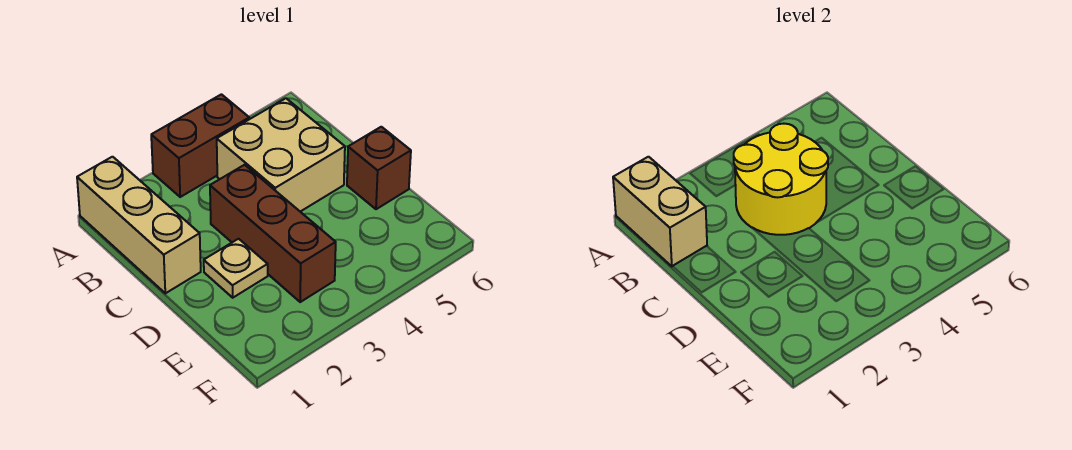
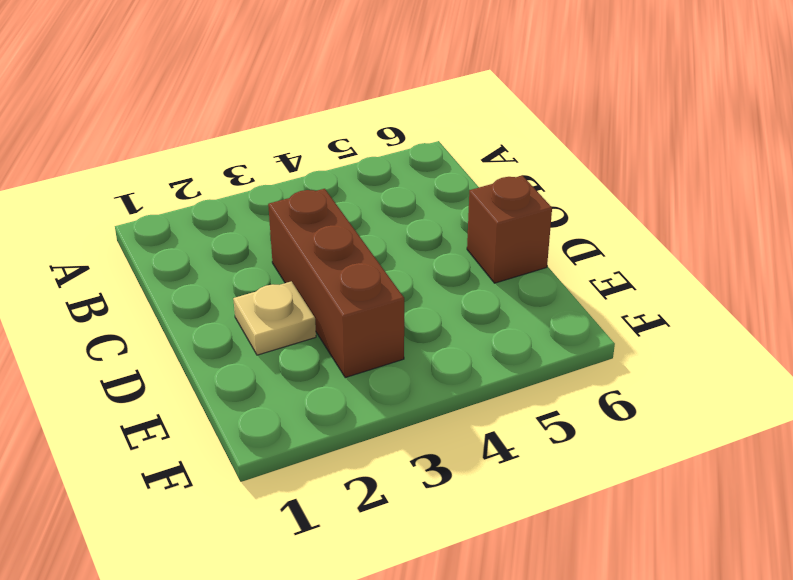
none -> tan brick A1:C1 level 1
none -> brown brick A3:A4 level 1

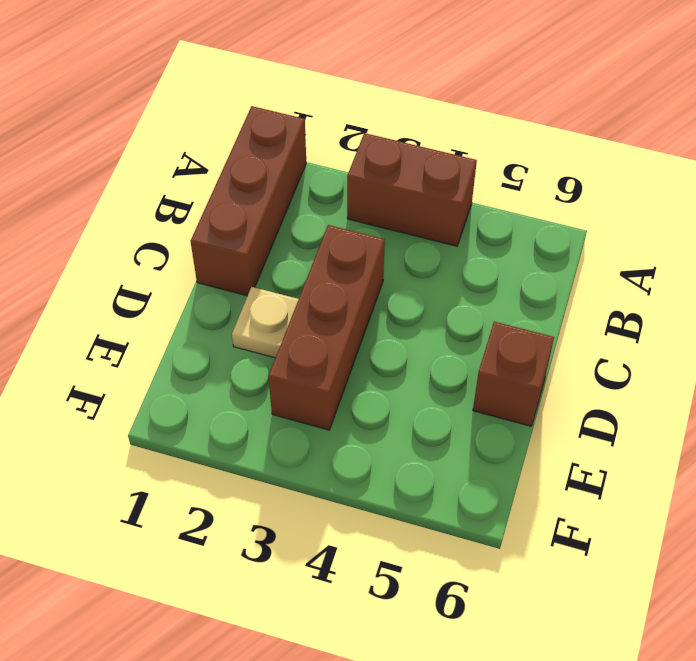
brown brick A1:C1 level 1 -> tan brick A1:C1 level 1
none -> tan brick B4:C5 level 1
none -> tan brick A1:B1 level 2

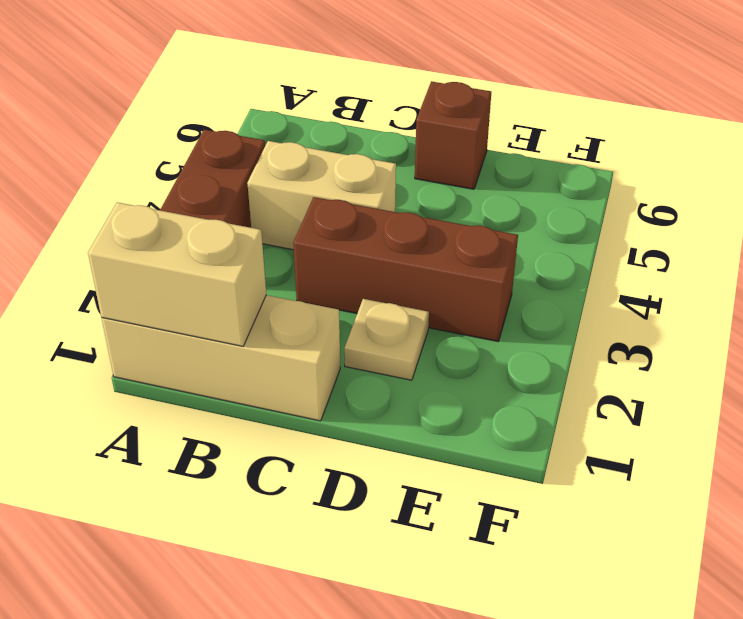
tan brick B4:C4 level 1 -> tan brick B4:C5 level 1
none -> yellow round brick B3:C4 level 2

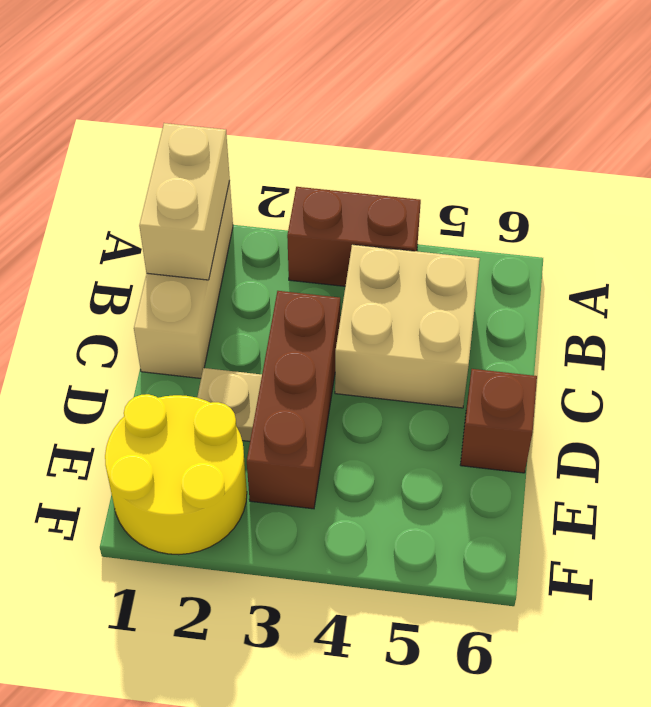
yellow round brick E1:F2 level 1 -> yellow round brick B3:C4 level 2

